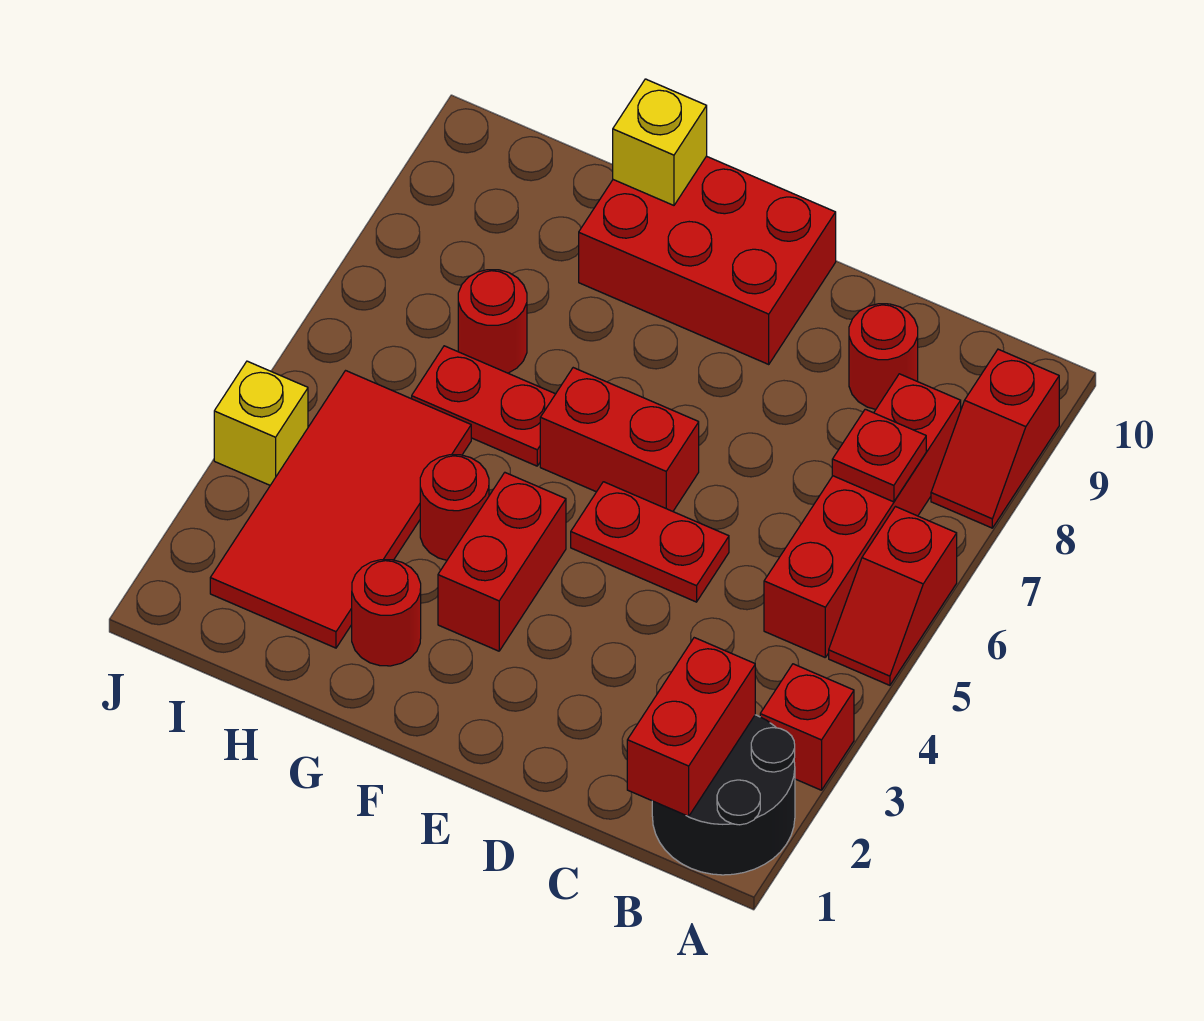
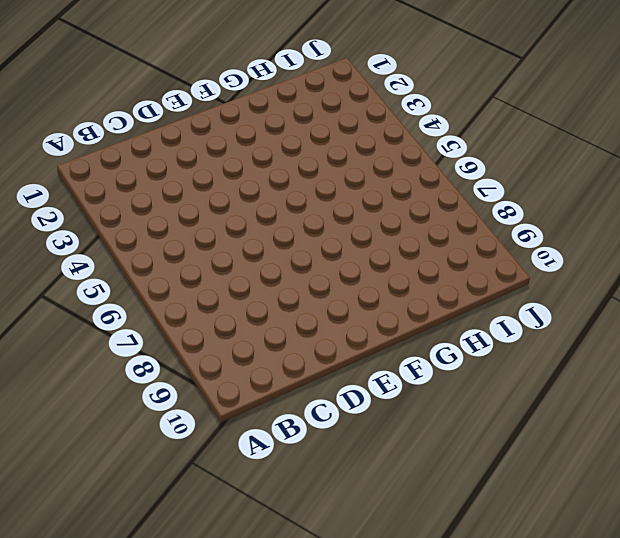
none -> black round brick A1:B2 level 1
none -> red brick A3 level 1
none -> red slope A5:A6 level 1 top 6

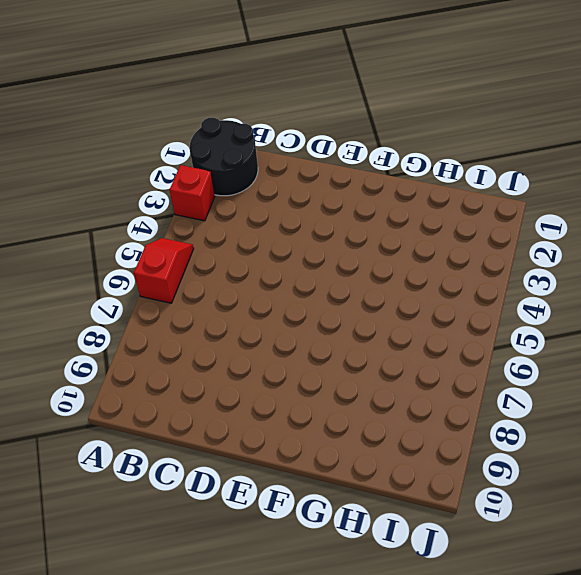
none -> red slope A8:A9 level 1 top 9
none -> red brick B5:B8 level 1
none -> red round brick C9 level 1

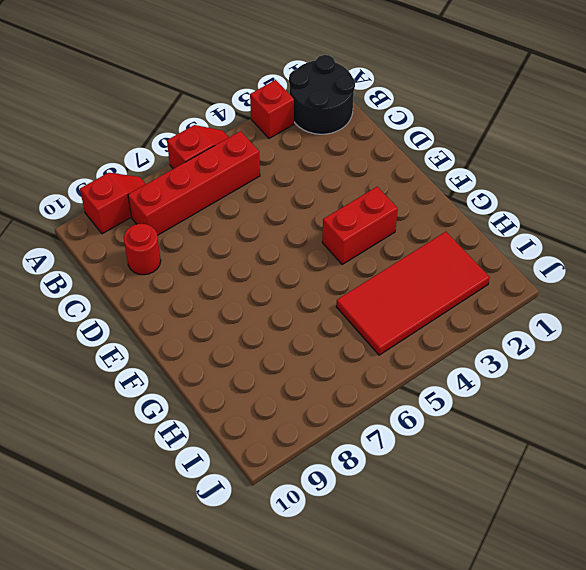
none -> red plate D5:E5 level 1
none -> red brick E6:F6 level 1
none -> red brick E9:G10 level 1

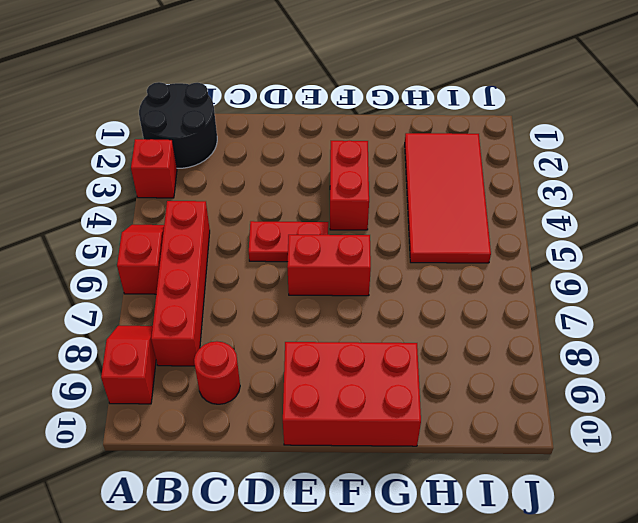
none -> red round brick G2 level 1
none -> red round brick G4 level 1
none -> red plate G6:H6 level 1

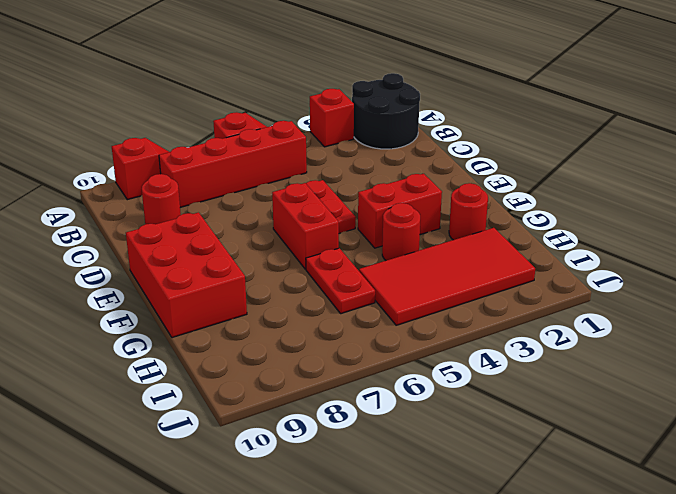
none -> red round brick H7 level 1
none -> yellow brick J4 level 1
none -> red brick B1:B2 level 2

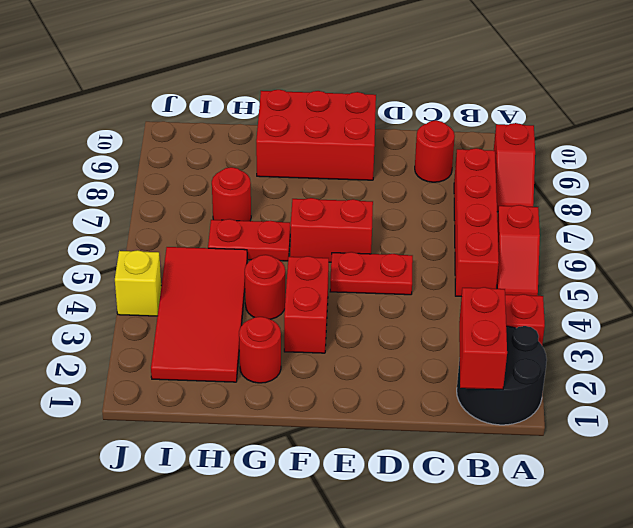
none -> red plate B7 level 2
none -> yellow brick G10 level 2

